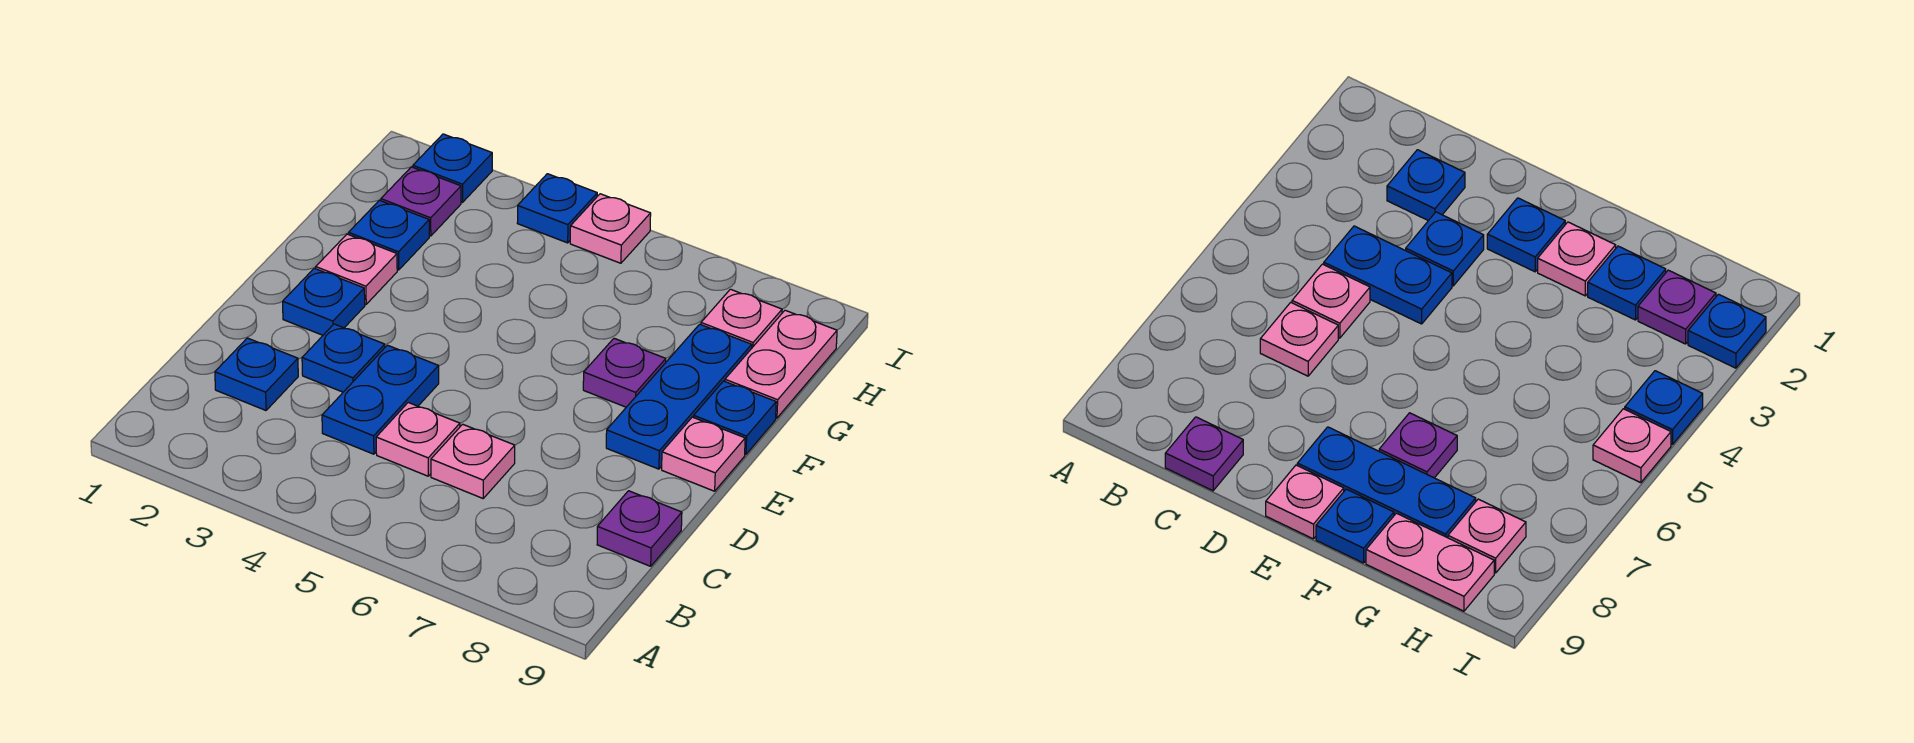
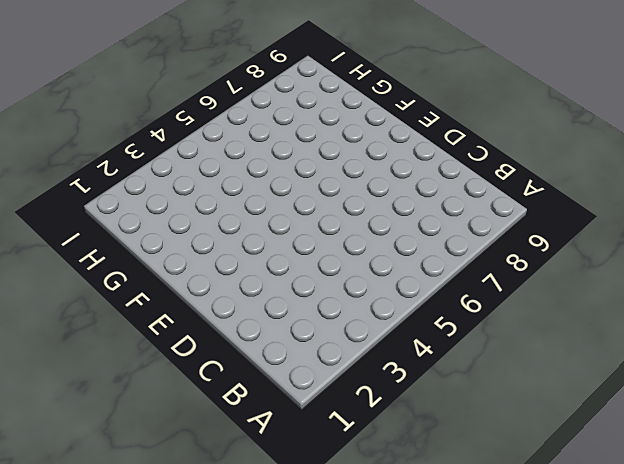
none -> blue plate C2 level 1
none -> blue plate C4:D4 level 1
none -> pink plate C5 level 1

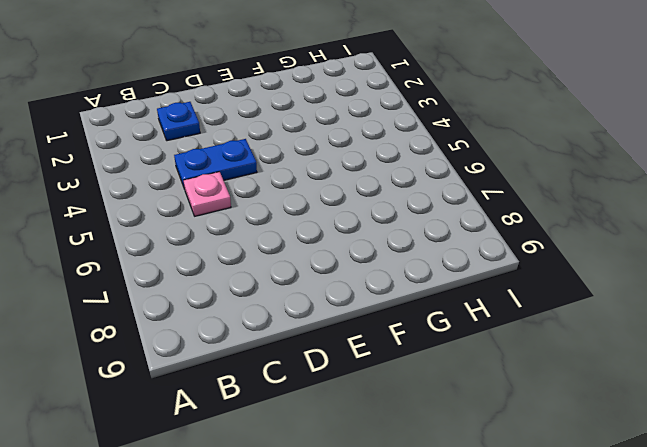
none -> pink plate C6 level 1
none -> purple plate C9 level 1
none -> blue plate D3 level 1

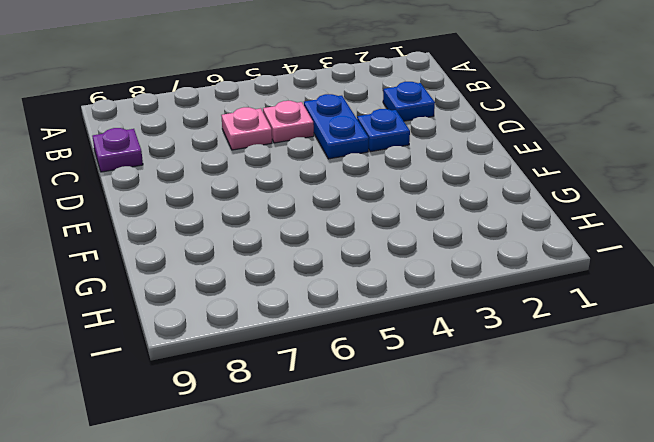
none -> blue plate E2 level 1
none -> blue plate E8:G8 level 1
none -> pink plate E9 level 1

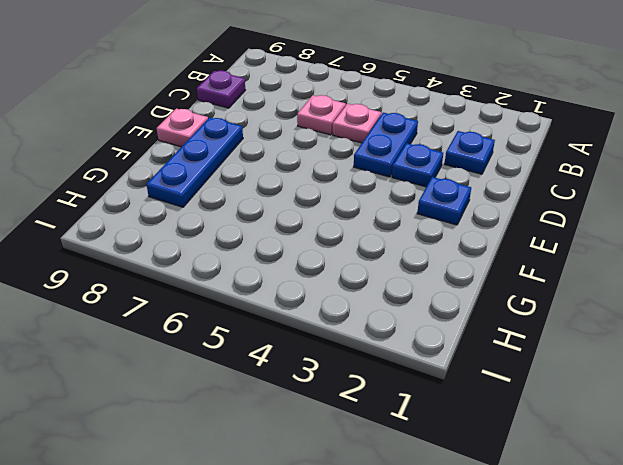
none -> pink plate F2 level 1
none -> purple plate F7 level 1
none -> blue plate F9 level 1

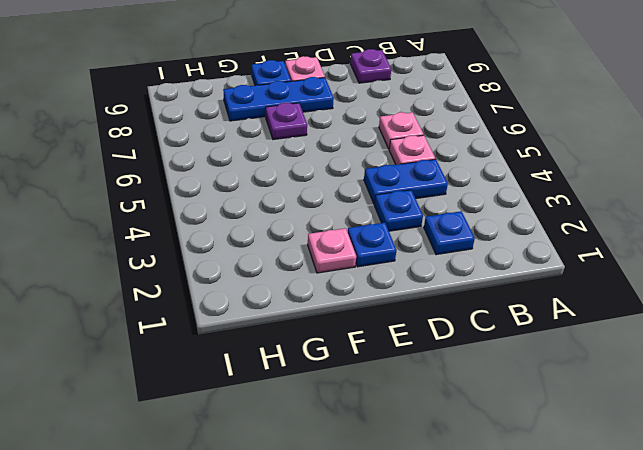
none -> blue plate G2 level 1
none -> pink plate G9:H9 level 1
none -> purple plate H2 level 1

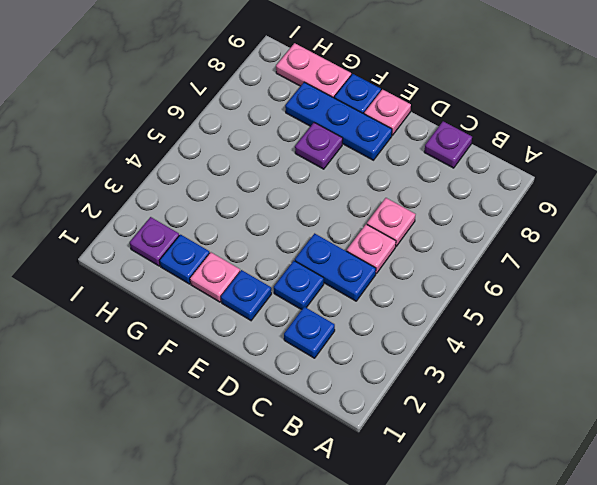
none -> pink plate H8 level 1
none -> blue plate I2 level 1
none -> blue plate I4 level 1

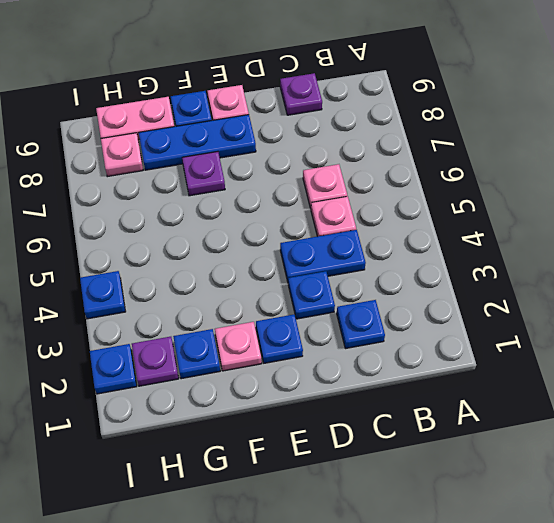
none -> pink plate I5 level 1

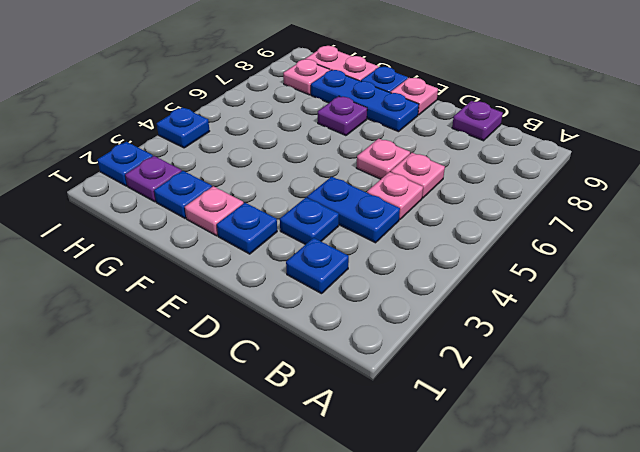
pink plate D6 level 1 -> pink plate I5 level 1

